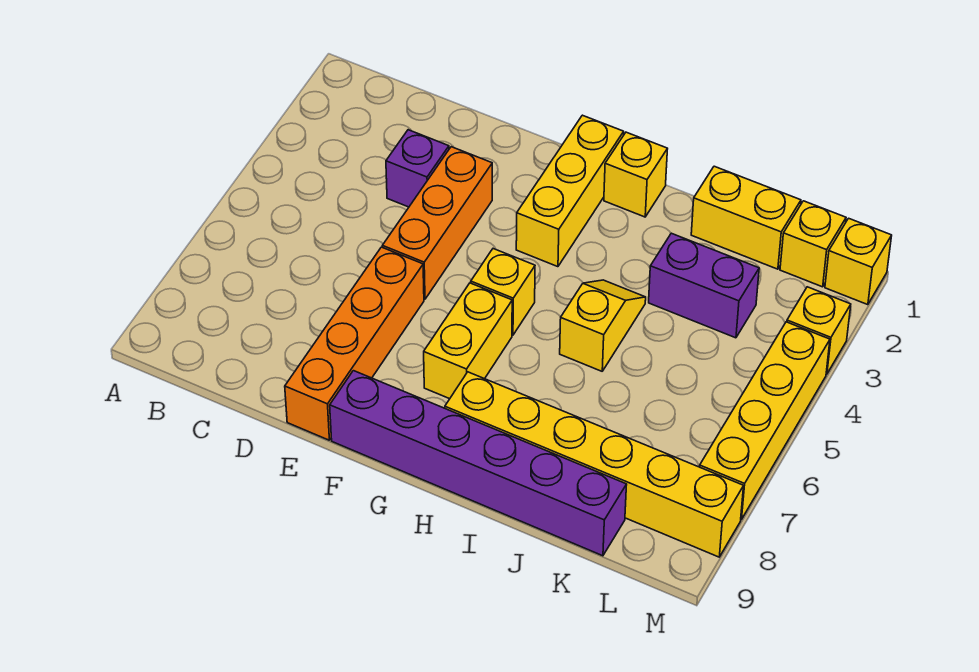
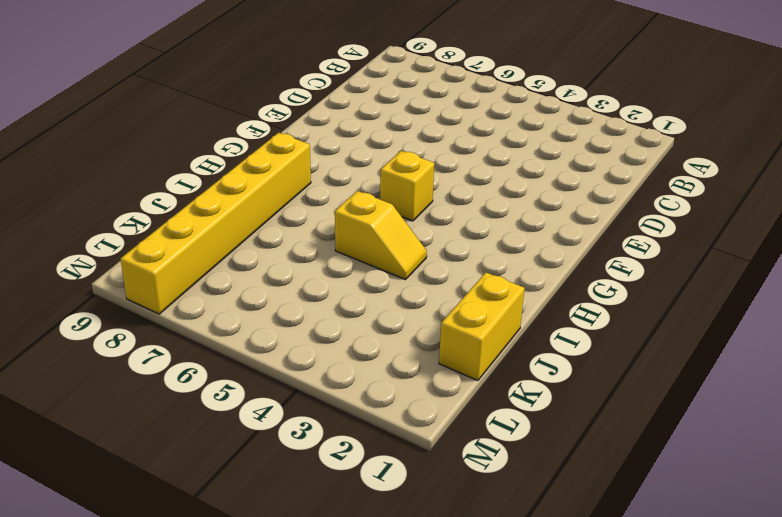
none -> purple brick D3 level 1
none -> orange brick E3:E5 level 1
none -> orange brick E6:E9 level 1

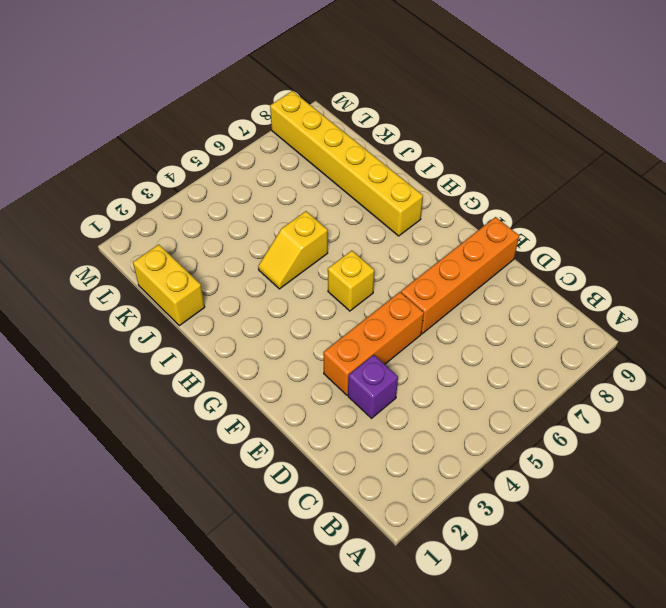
none -> purple brick F9:K9 level 1
none -> yellow brick G1:G3 level 1
none -> yellow brick G6:G7 level 1

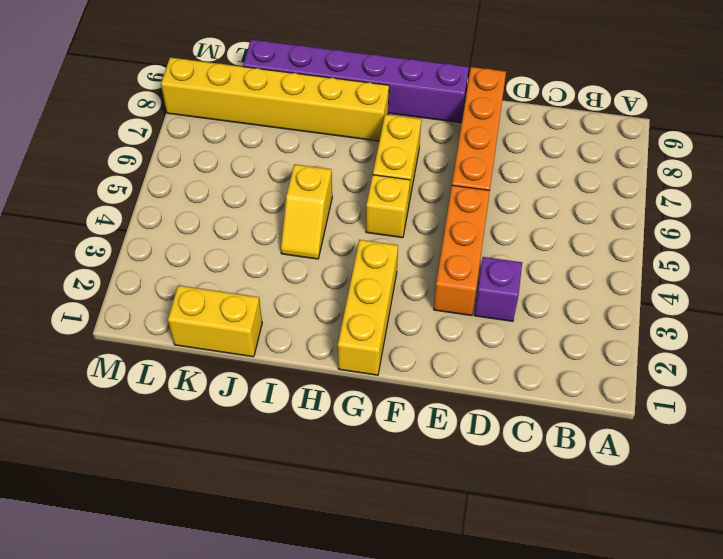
none -> yellow brick H1 level 1
none -> purple brick J3:K3 level 1
none -> yellow brick L1 level 1

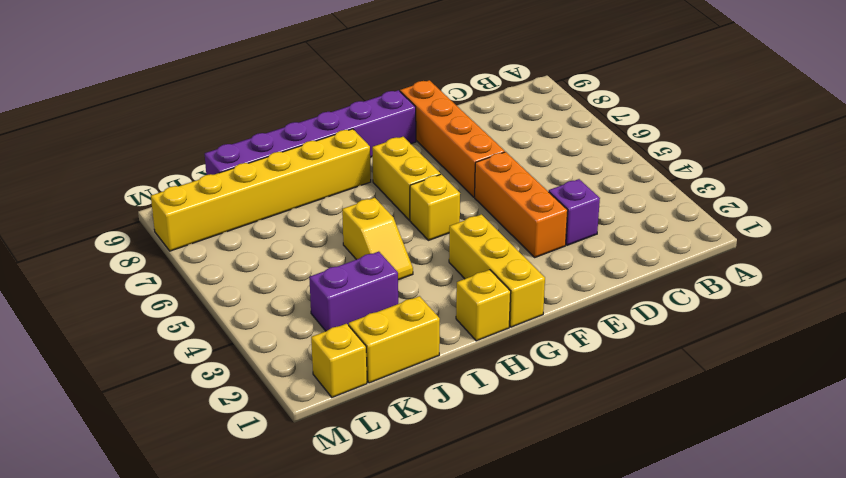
none -> yellow brick M1 level 1
none -> yellow brick M3 level 1
none -> yellow brick M4:M7 level 1

